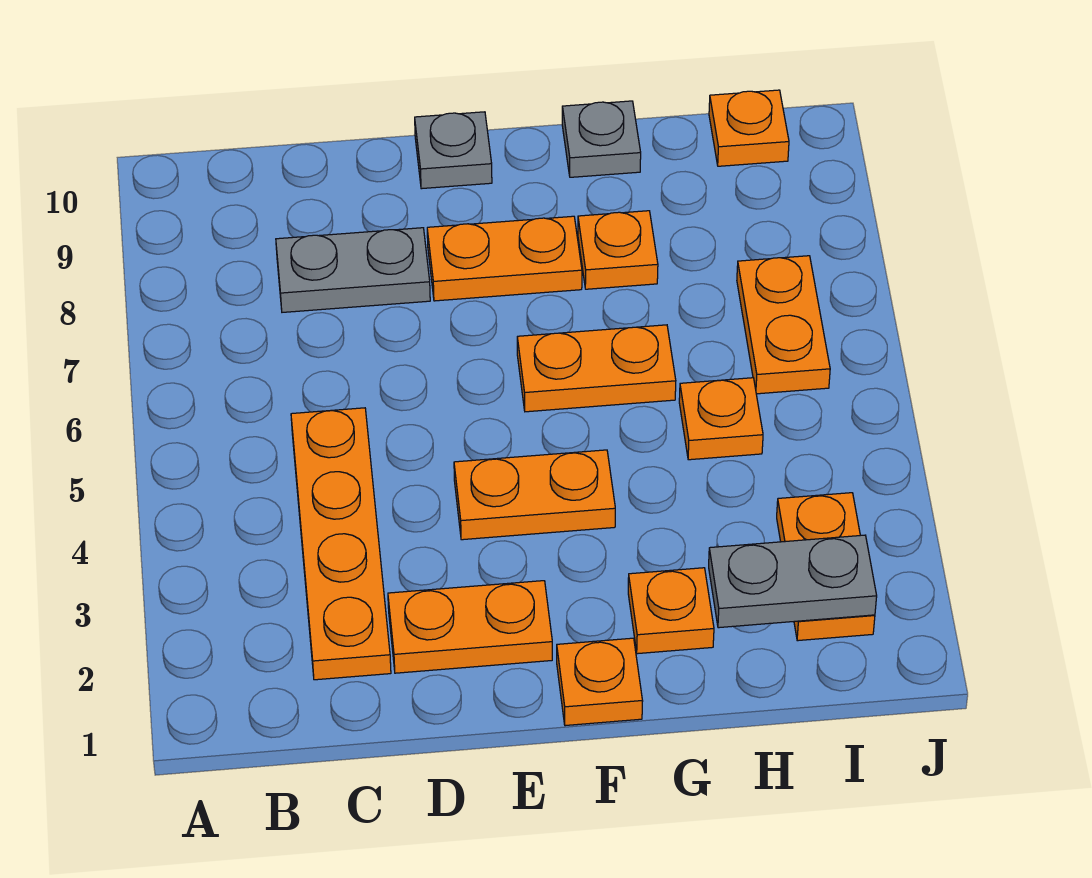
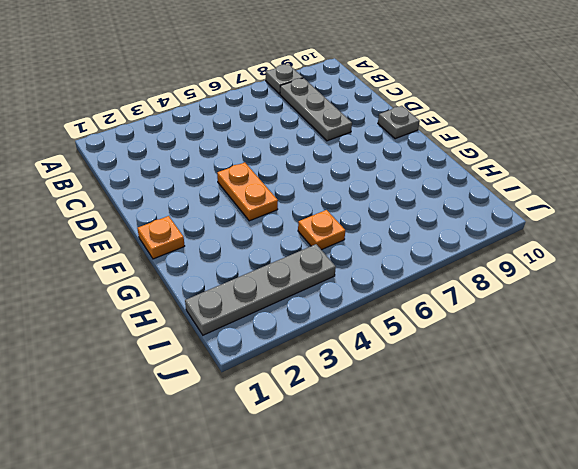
grey plate A8 level 1 -> grey plate G10 level 1
grey plate B8:D8 level 1 -> grey plate C8:D8 level 1
grey plate I1:I4 level 1 -> orange plate I2:I3 level 1
none -> orange plate C2:C5 level 1
none -> orange plate D2:E2 level 1
none -> orange plate E8:F8 level 1

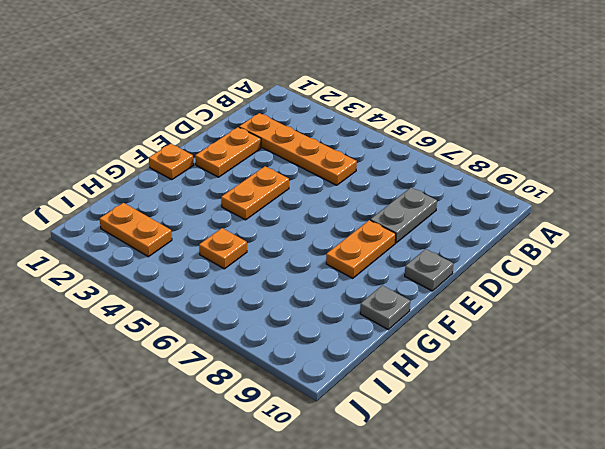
none -> orange plate F6:G6 level 1
none -> orange plate G2 level 1
none -> orange plate G8 level 1

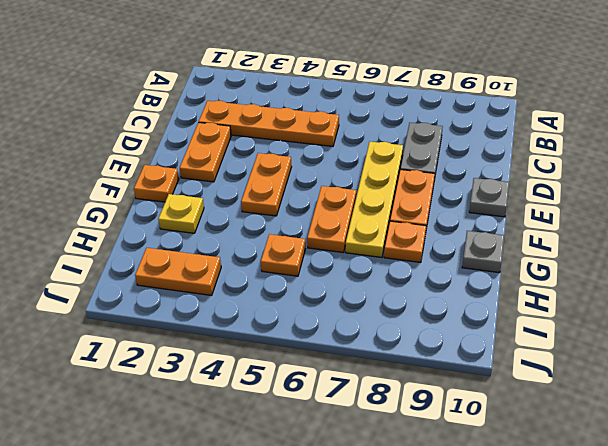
yellow plate D7:G7 level 1 -> none
yellow plate G2 level 1 -> orange plate G2 level 1
none -> orange plate I6:I7 level 1
none -> orange plate I10 level 1
none -> grey plate H2:I2 level 2

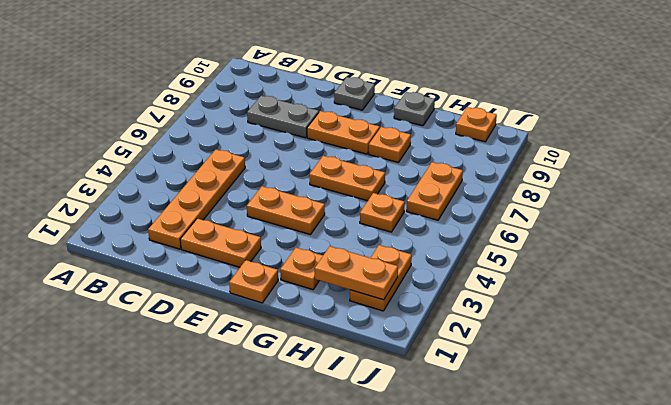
orange plate H2:I2 level 2 -> grey plate H2:I2 level 2

